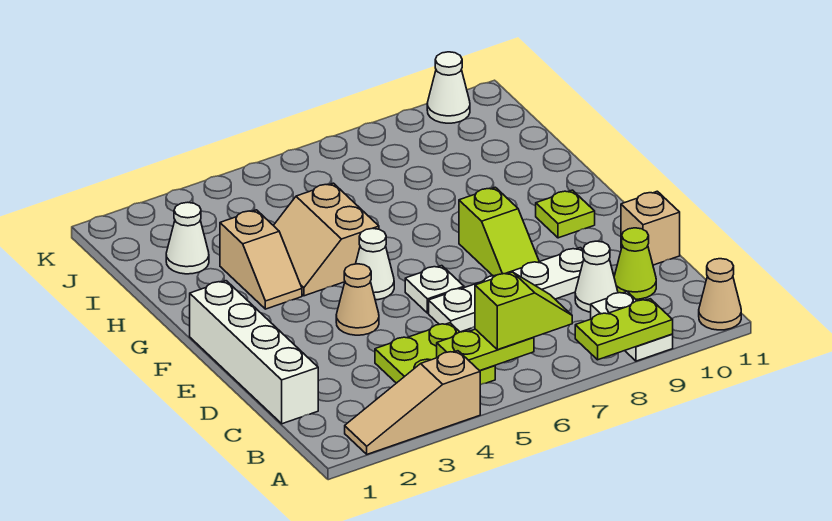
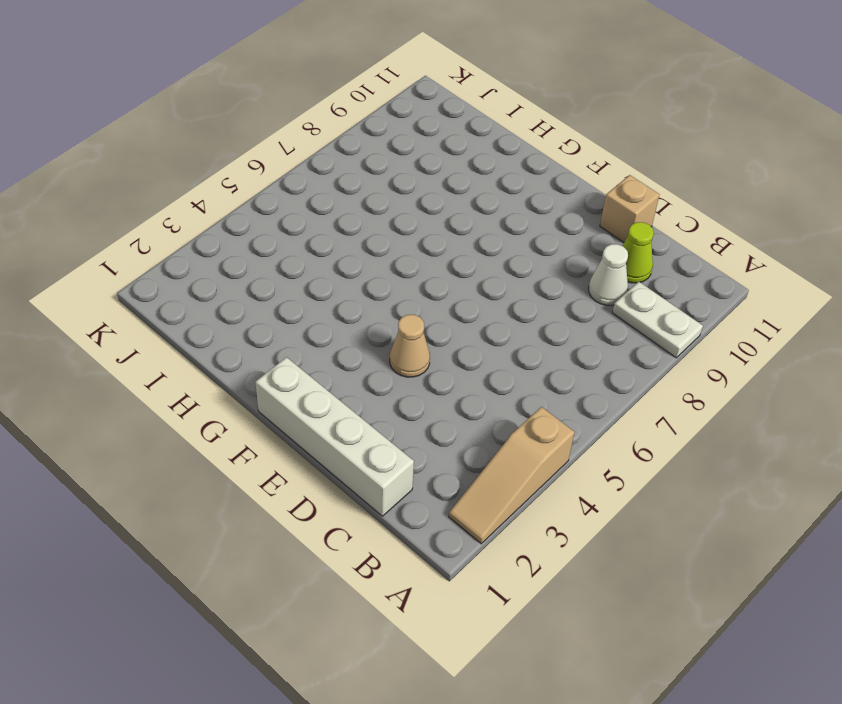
none -> tan cone A11 level 1
none -> lime plate B4:C5 level 1
none -> white plate D6:D9 level 1

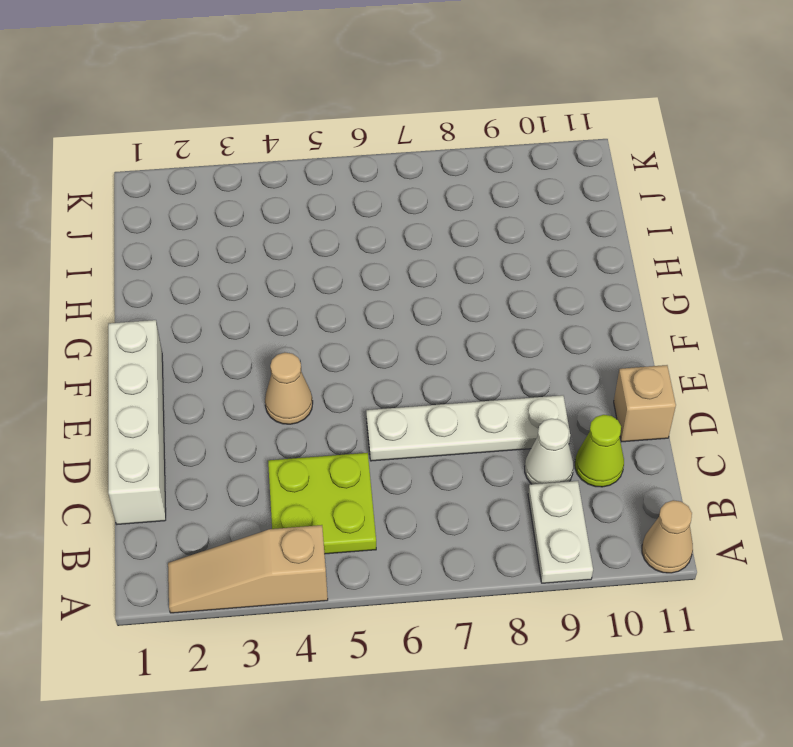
none -> white plate E6 level 1
none -> lime slope E8:F8 level 1 top F
none -> white cone F5 level 1

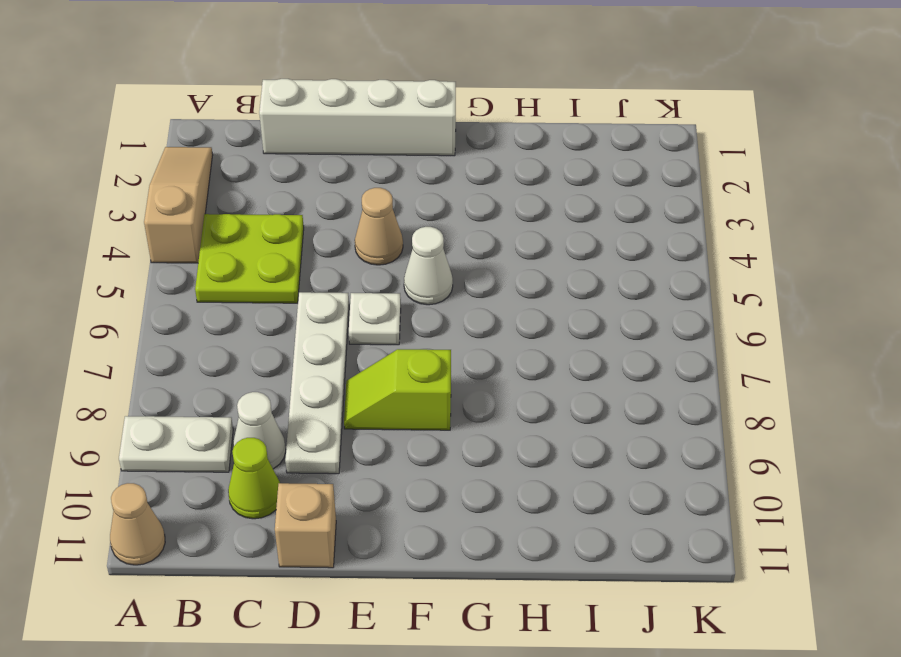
none -> lime plate F10 level 1
none -> tan slope G3:H3 level 1 top H
none -> tan slope G4:H5 level 1 top 5

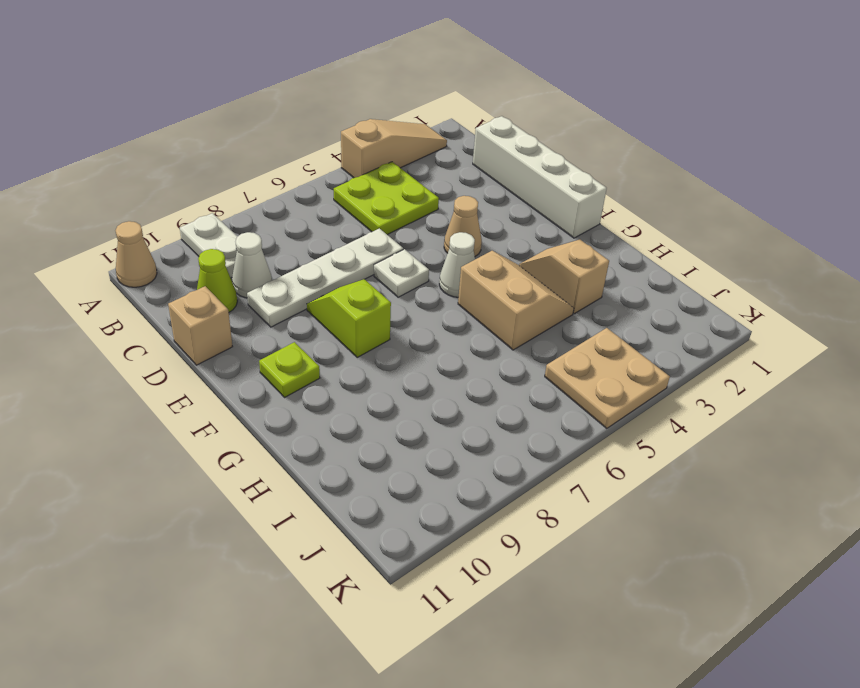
tan plate J4:K5 level 1 -> none
none -> white cone I2 level 1
none -> white cone K10 level 1
none -> lime plate A8:A9 level 2

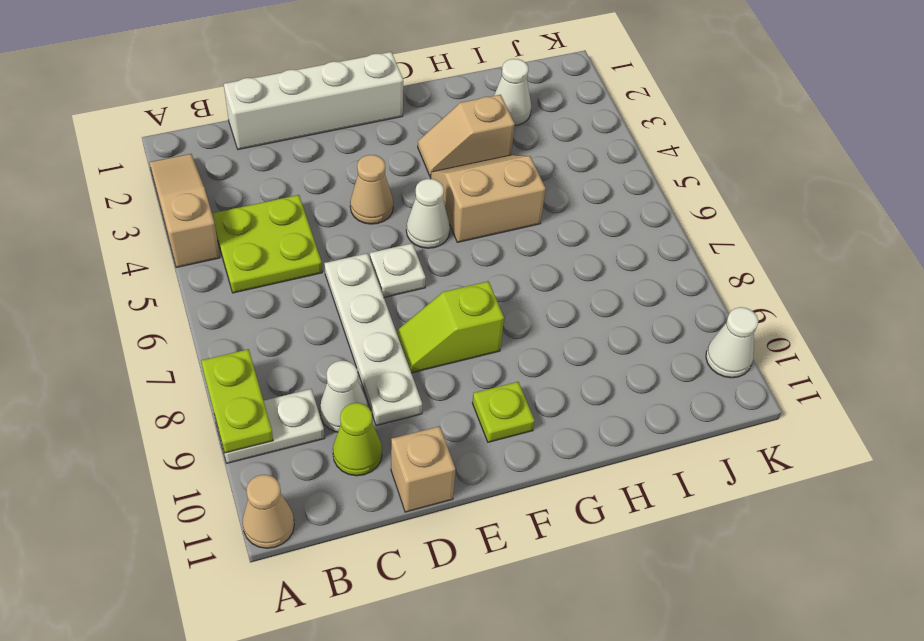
none -> lime plate B5:B6 level 2
none -> lime slope B6:B7 level 3 top 6

